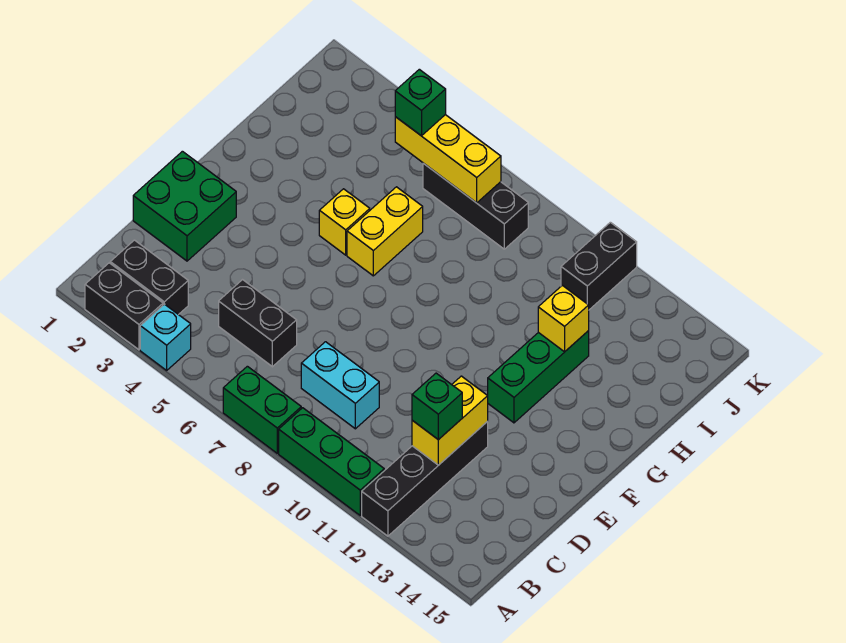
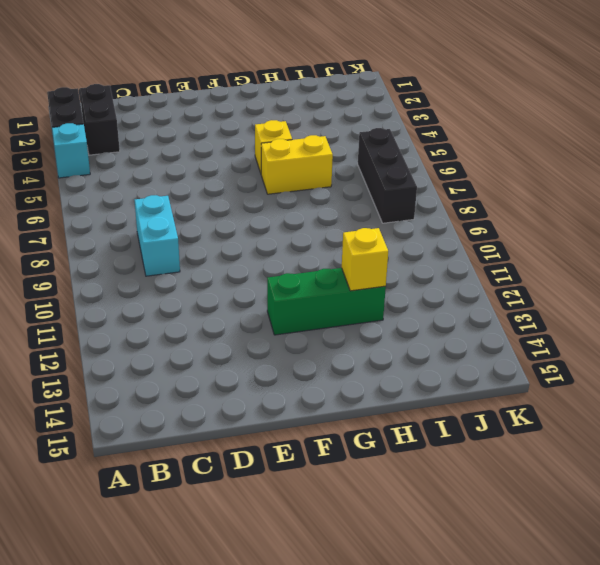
none -> green brick A7:A8 level 1
none -> green brick A9:A11 level 1
none -> black brick A12:D12 level 1

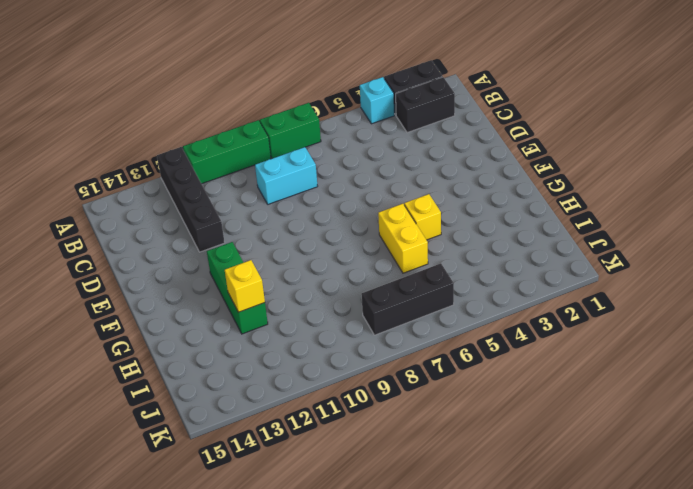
none -> black brick C5:C6 level 1
none -> green brick D1:E2 level 1
none -> black brick J11:K11 level 1

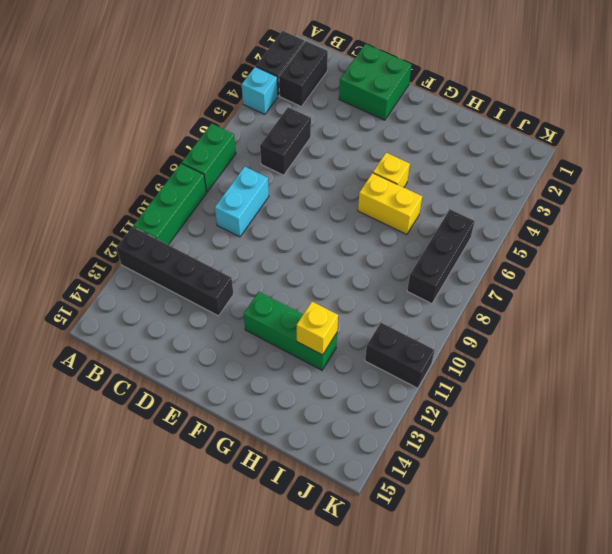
none -> yellow brick C12:D12 level 2
none -> yellow brick J5:J7 level 2
none -> green brick C12 level 3

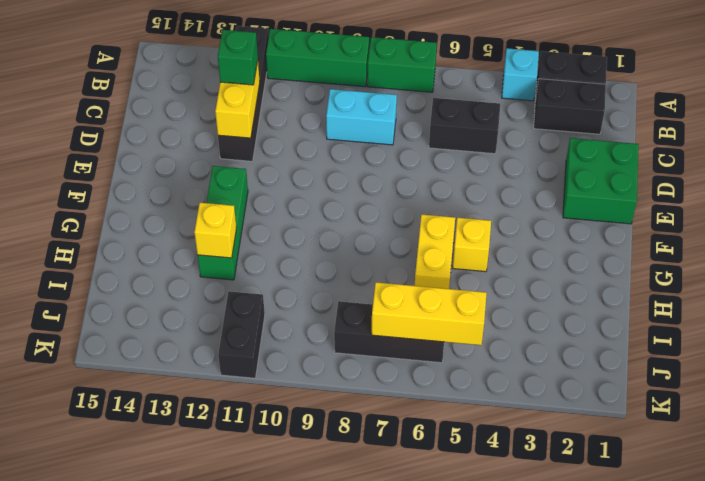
none -> green brick J5 level 3

